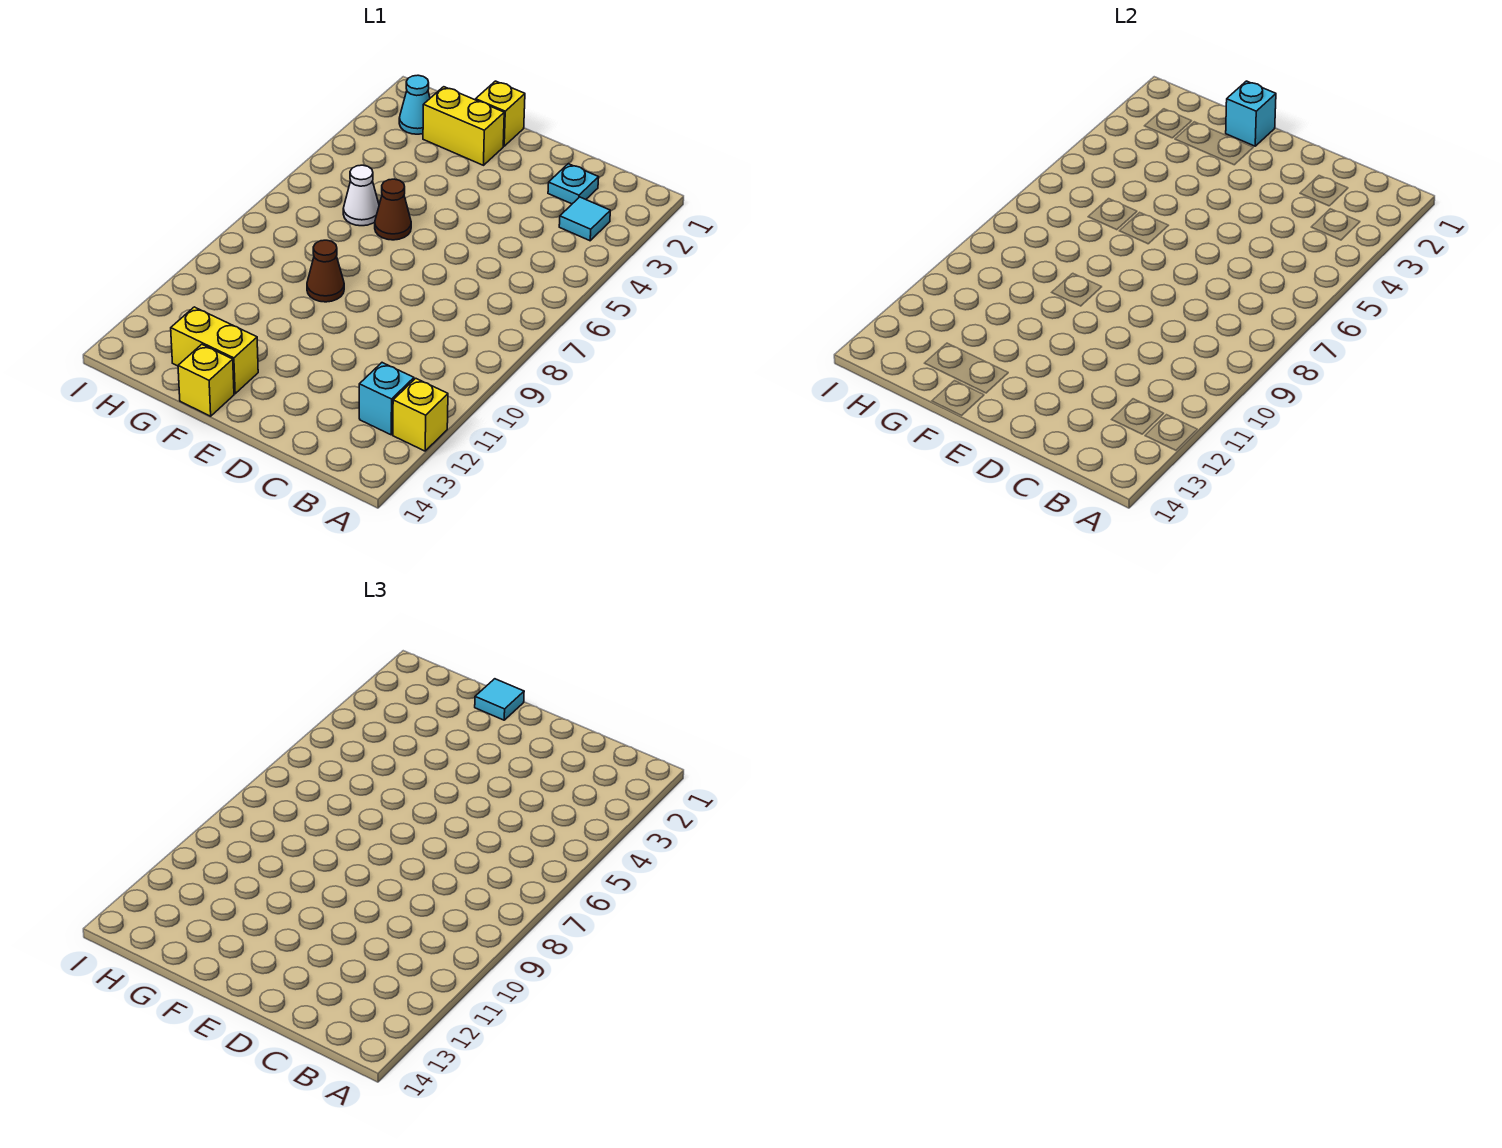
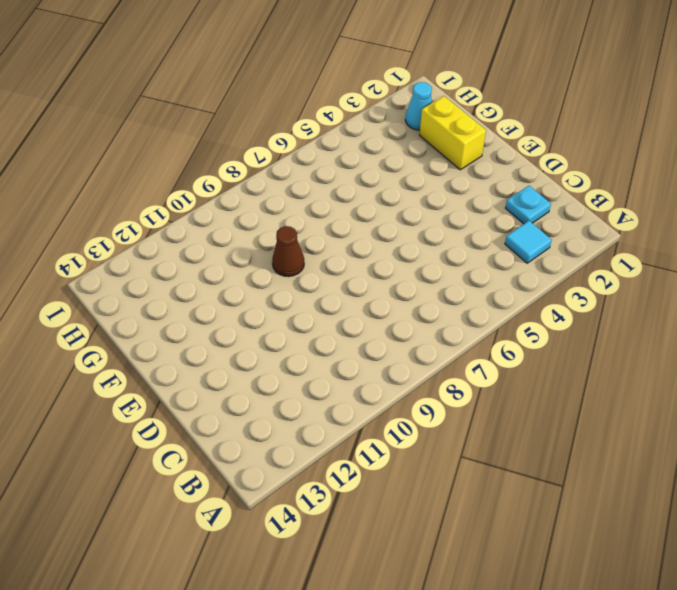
none -> yellow brick A12 level 1
none -> cyan brick B12 level 1
none -> yellow brick F1 level 1

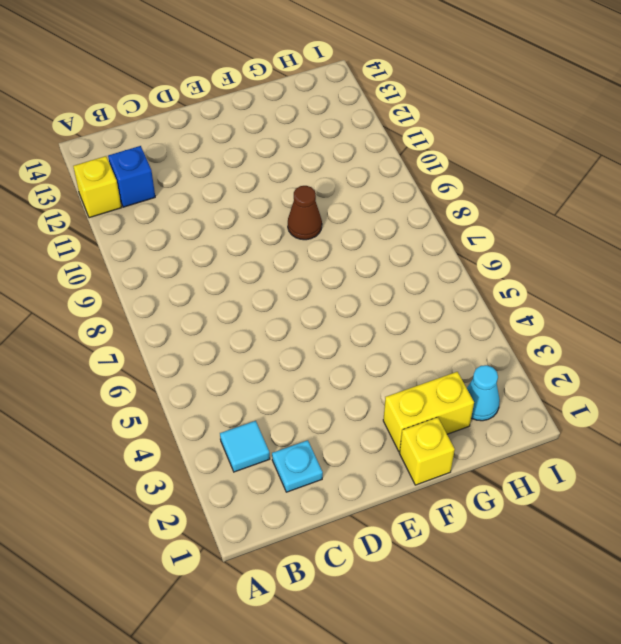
blue brick B12 level 1 -> cyan brick B12 level 1
none -> brown cone F6 level 1
none -> yellow brick F13:G13 level 1
none -> yellow brick F14 level 1

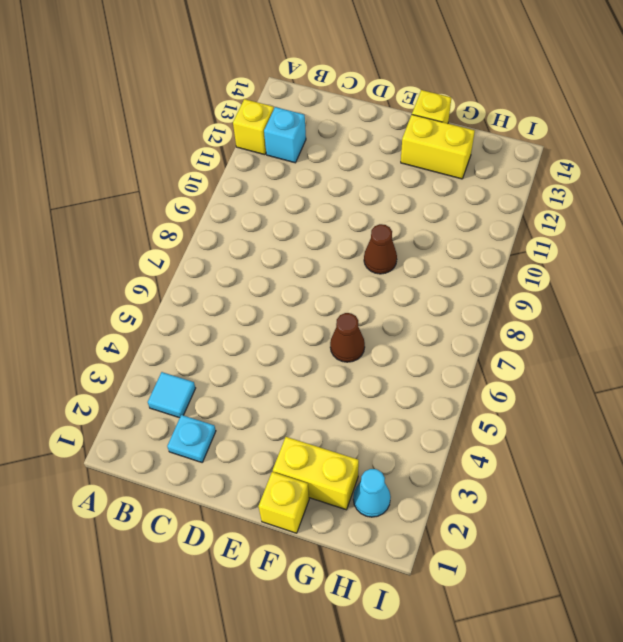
none -> white cone G6 level 1
none -> cyan brick F1 level 2
none -> cyan tile F1 level 3

